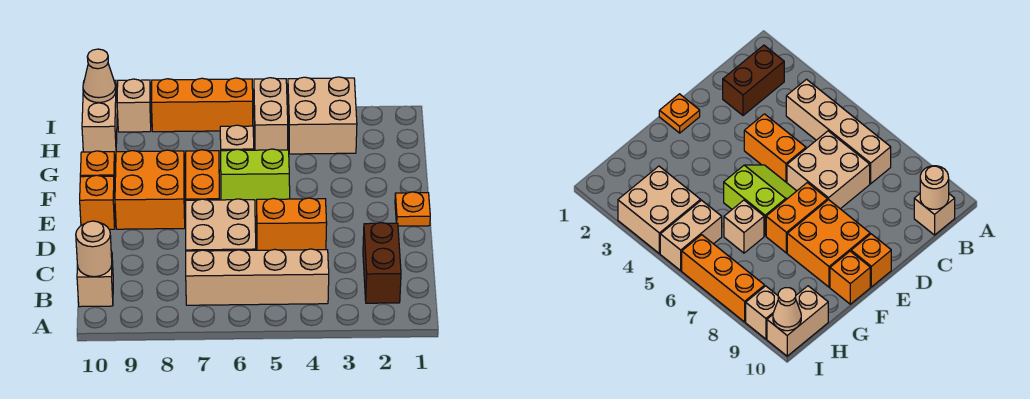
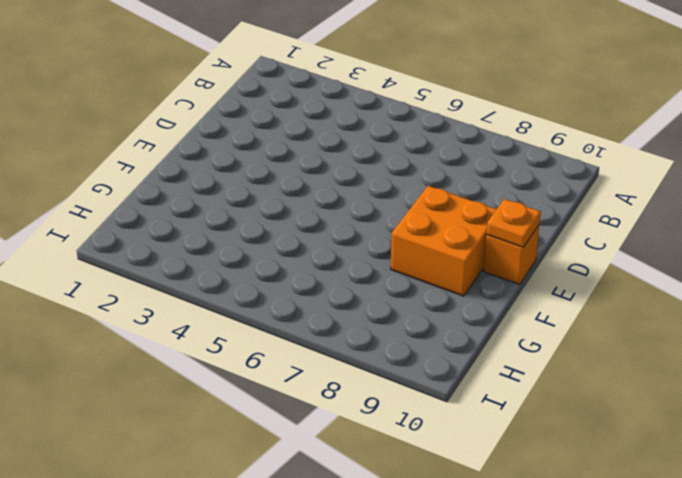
orange plate E10 level 2 -> orange plate E1 level 1
none -> brown brick B2:C2 level 1
none -> tan brick B4:B7 level 1
none -> tan brick B10 level 1

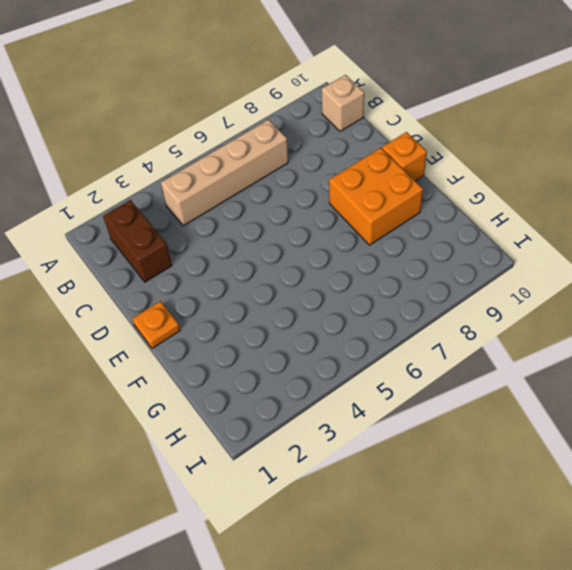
none -> tan brick C6:D7 level 1
none -> orange brick D4:D5 level 1
none -> lime slope E5:F6 level 1 top F

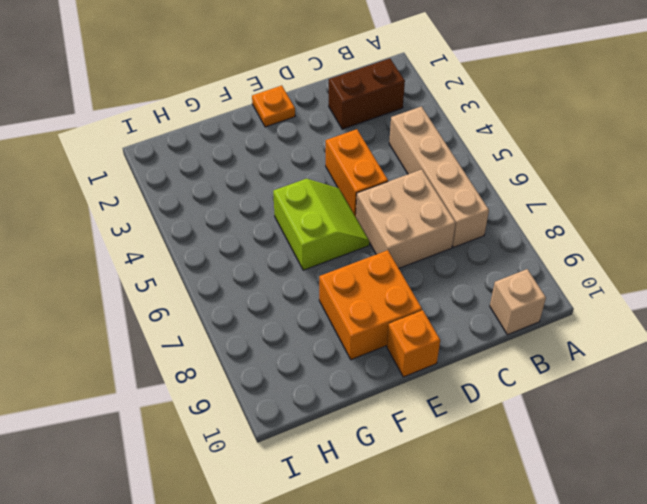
none -> orange brick E7:F7 level 1
none -> orange brick F10 level 1
none -> tan brick G6 level 1

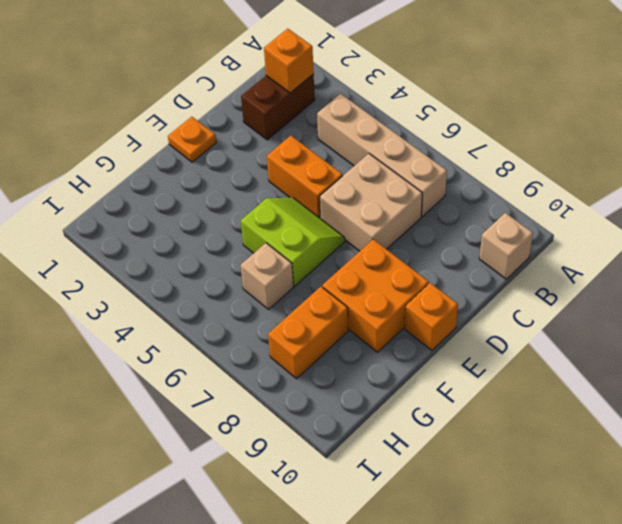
orange brick B2 level 2 -> orange brick F10 level 1
orange brick G8:H8 level 1 -> orange brick E7:F7 level 1
none -> tan brick H3:I4 level 1
none -> tan brick H5:I5 level 1
none -> tan brick H10:I10 level 1

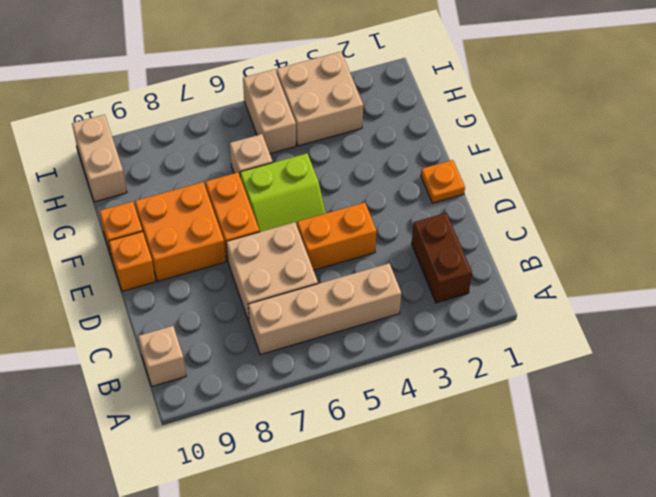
none -> orange brick I6:I8 level 1
none -> tan brick I9 level 1
none -> tan round brick B10 level 2

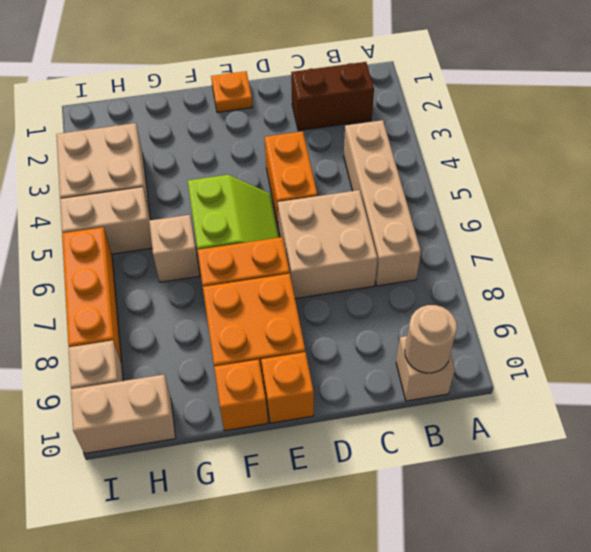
none -> tan cone I10 level 2

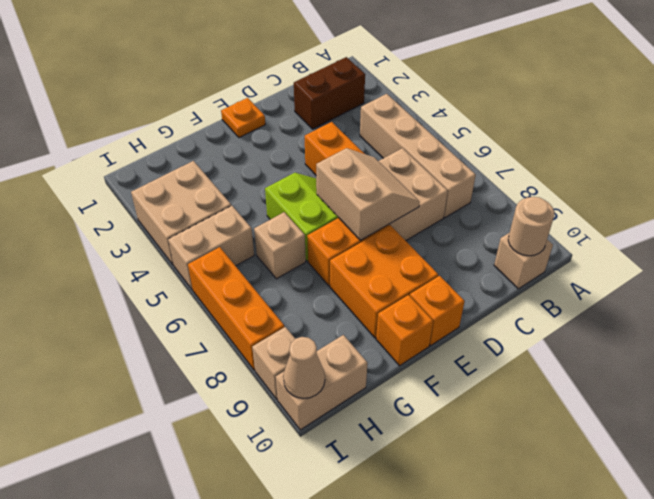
tan slope D6:E7 level 2 top E -> none

